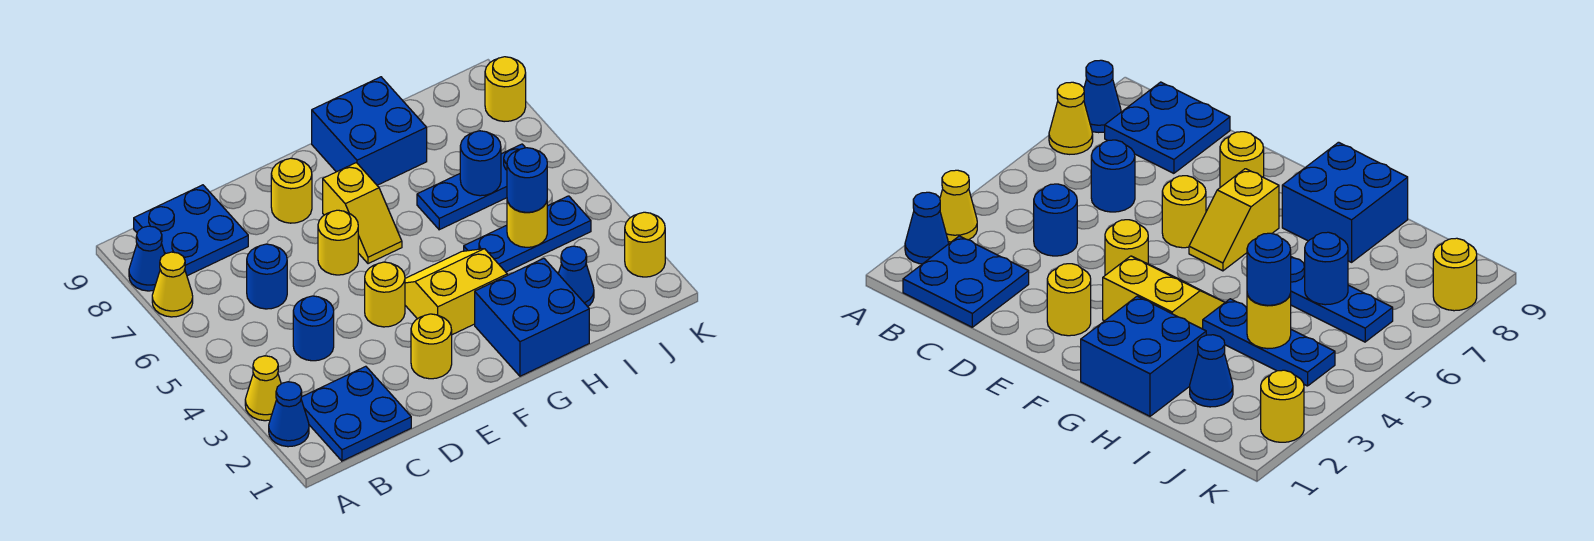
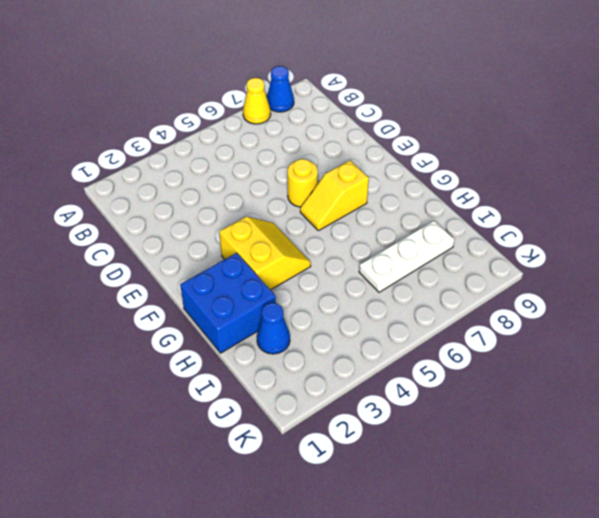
white plate I6:I8 level 1 -> blue plate H6:J6 level 1
none -> blue cone A2 level 1
none -> yellow cone A3 level 1
none -> blue plate B1:C2 level 1

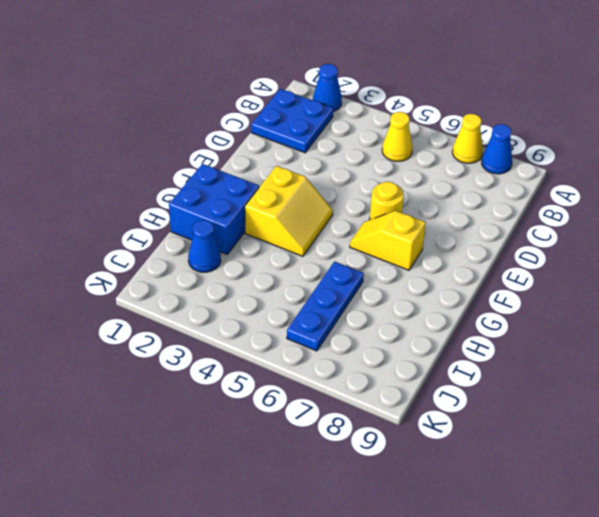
yellow cone B5 level 1 -> yellow cone A3 level 1
none -> blue plate B8:C9 level 1
none -> blue round brick C4 level 1
none -> blue round brick C6 level 1

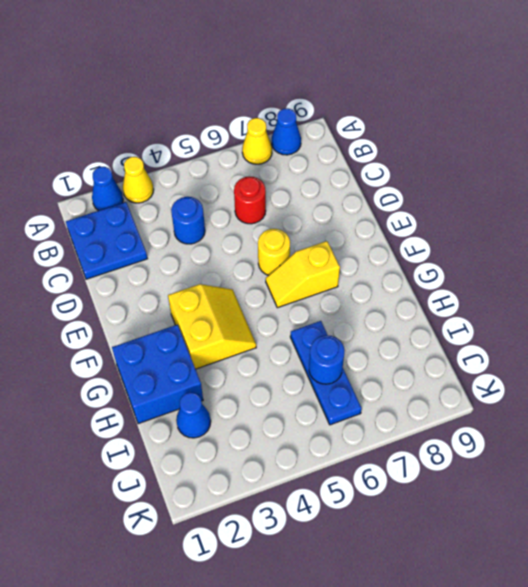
red round brick C6 level 1 -> blue round brick C6 level 1
none -> blue plate B8:C9 level 1
none -> yellow round brick E2 level 1
none -> yellow round brick E4 level 1

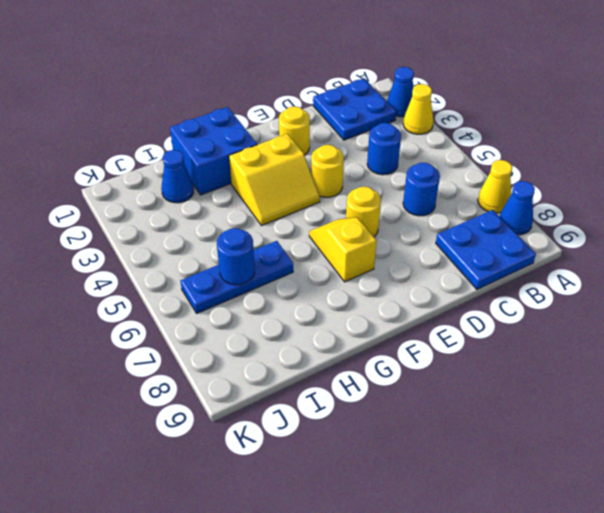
none -> yellow round brick E8 level 1
none -> blue brick G8:H9 level 1
none -> blue plate H4:J4 level 1

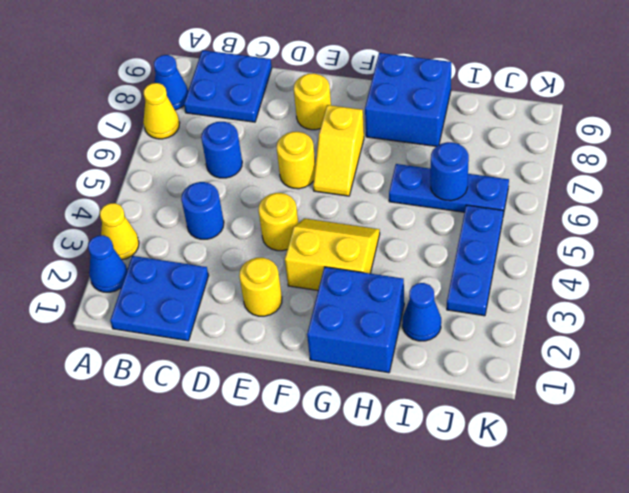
blue plate J3:J5 level 1 -> blue plate H4:J4 level 1
none -> yellow round brick K2 level 1
none -> yellow round brick K8 level 1
none -> yellow round brick I4 level 2

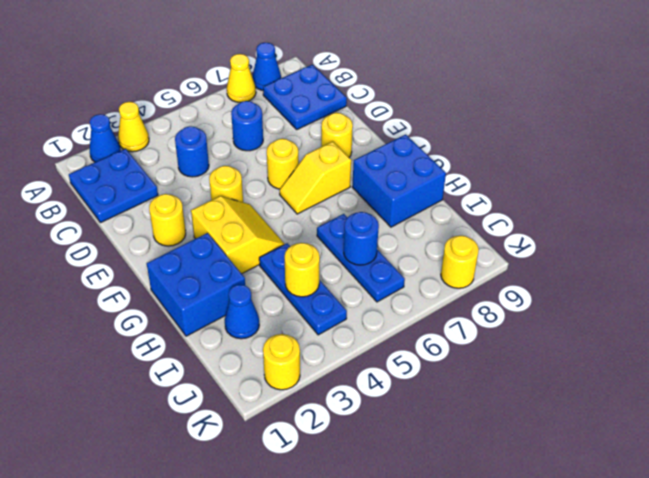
none -> blue round brick I4 level 3

